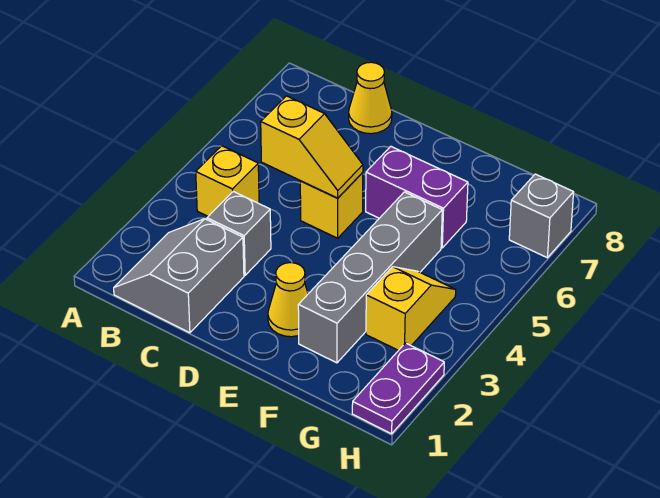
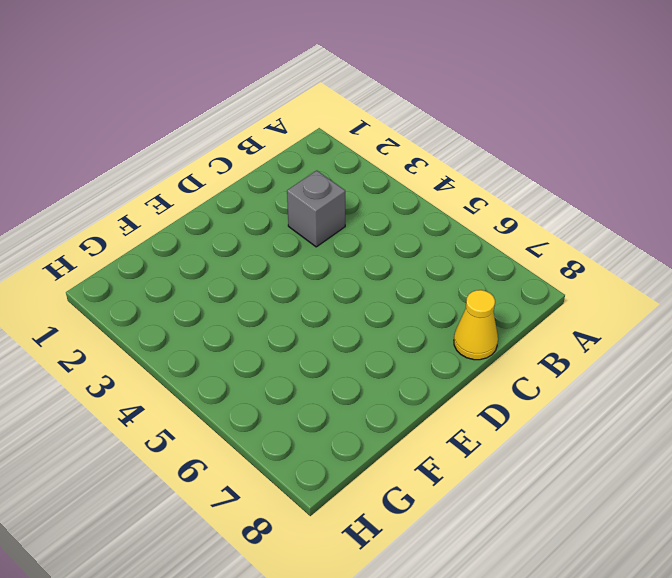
none -> grey slope B1:C2 level 1 top C
none -> yellow brick B4 level 1
none -> yellow brick D5 level 1

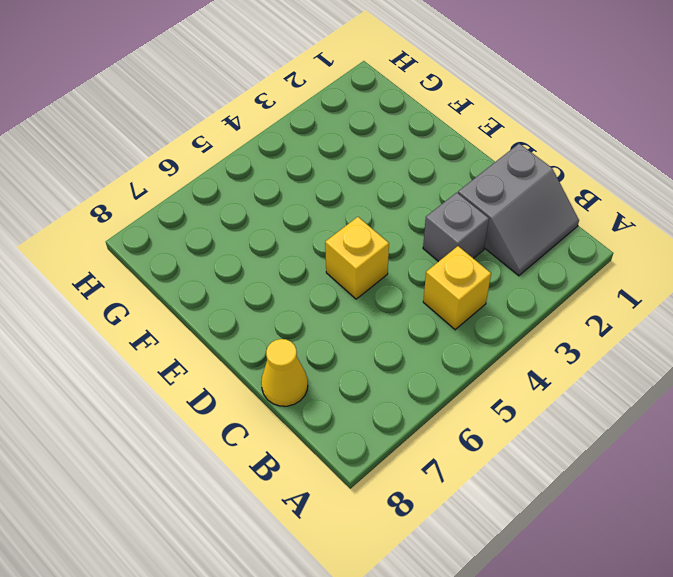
none -> yellow cone E2 level 1
none -> purple brick E6:F6 level 1
none -> grey brick F2:F5 level 1

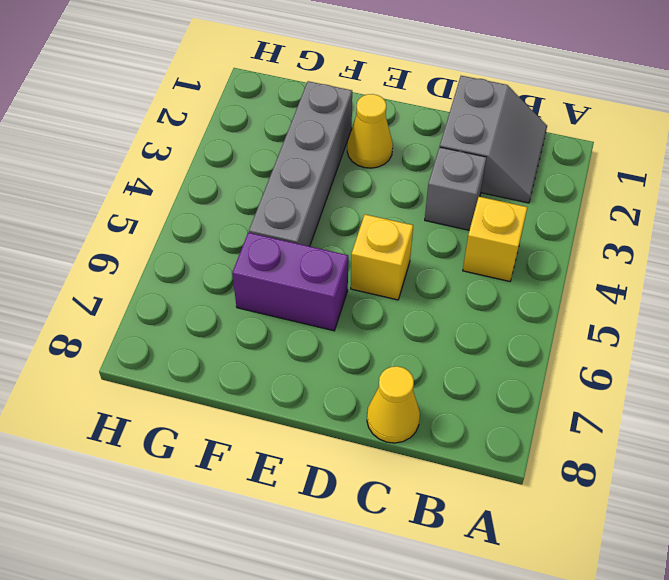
none -> yellow slope G3:G4 level 1 top 3
none -> purple plate H1:H2 level 1
none -> grey brick H7 level 1

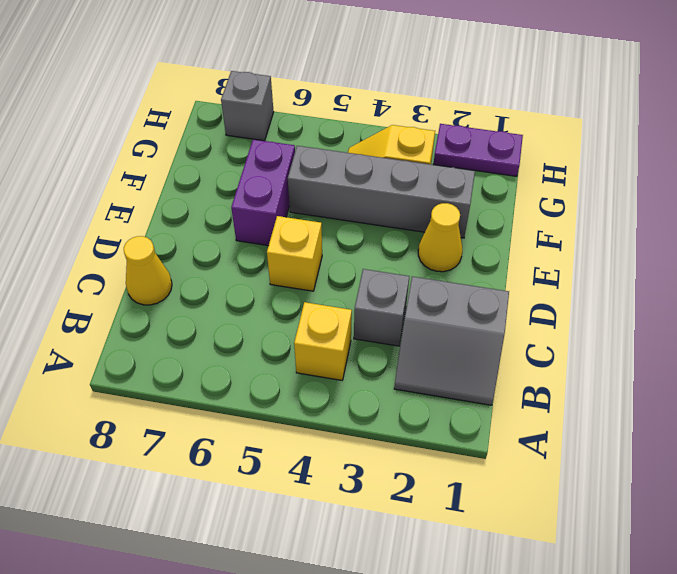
none -> yellow slope C5:D5 level 2 top C

